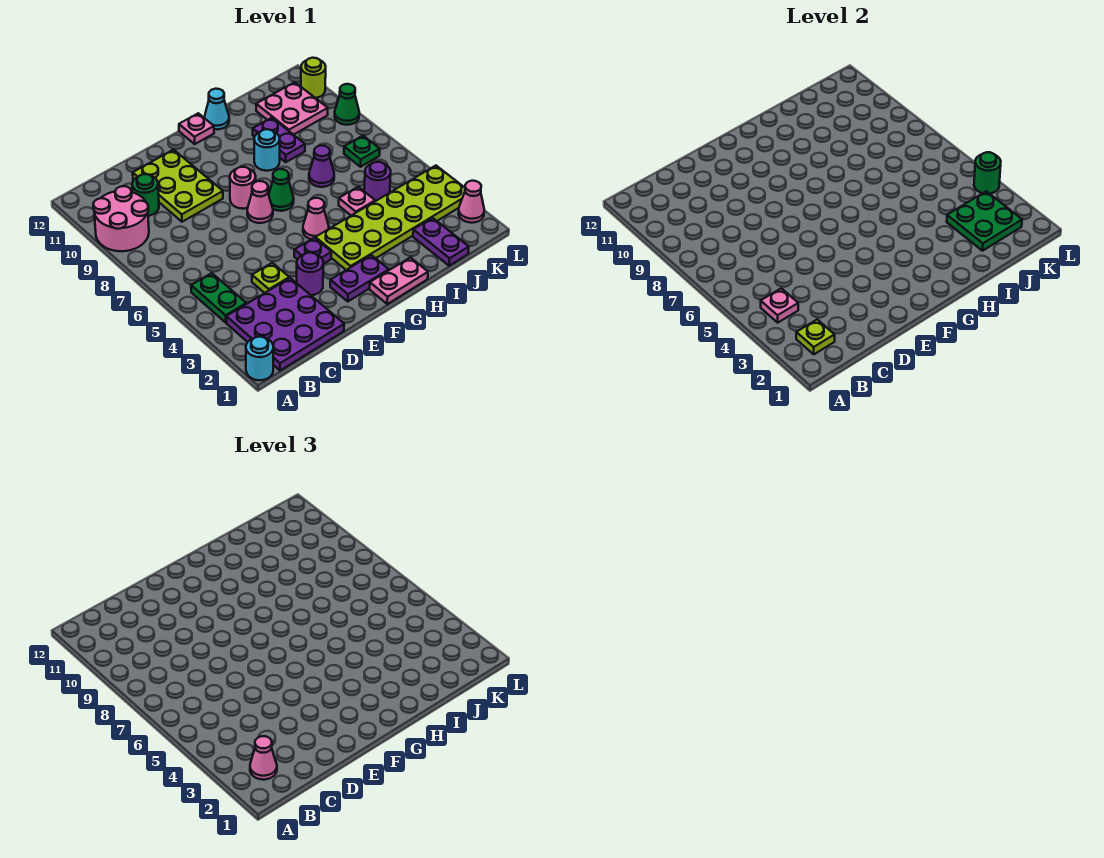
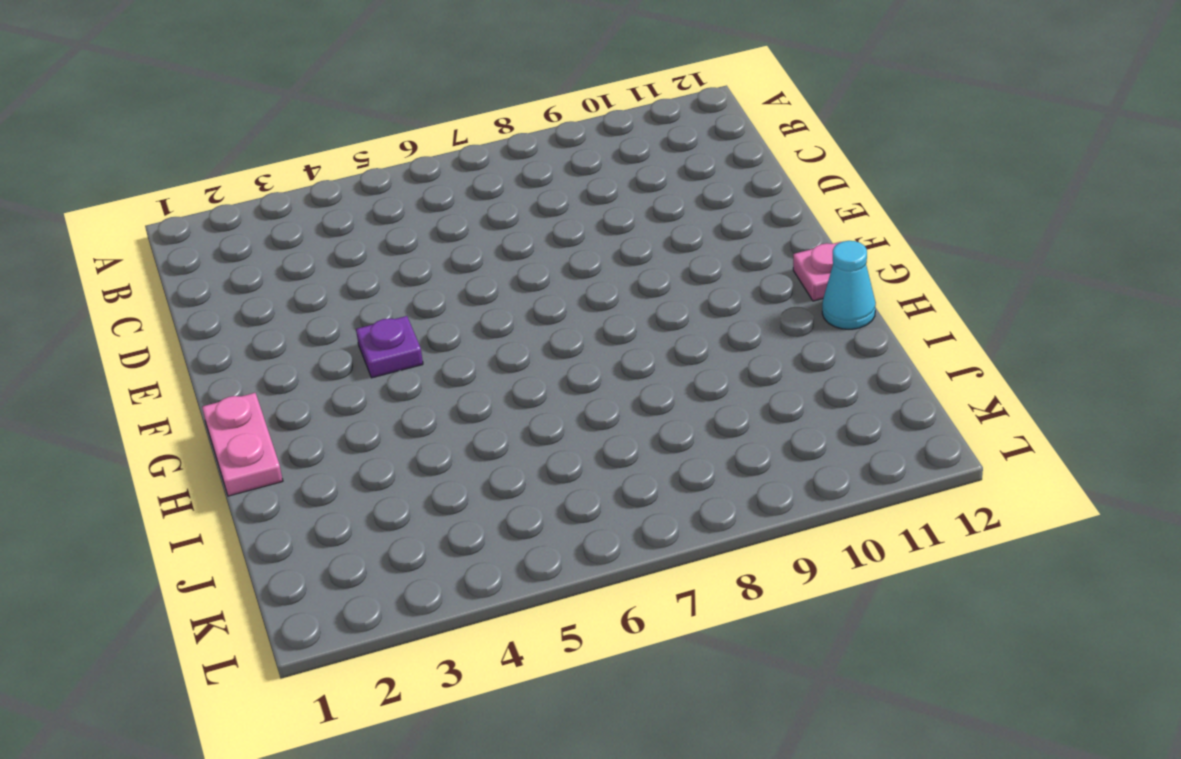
none -> cyan round brick A1 level 1
none -> pink round brick A9:B10 level 1
none -> purple plate B1:D3 level 1
none -> green plate B4:B5 level 1

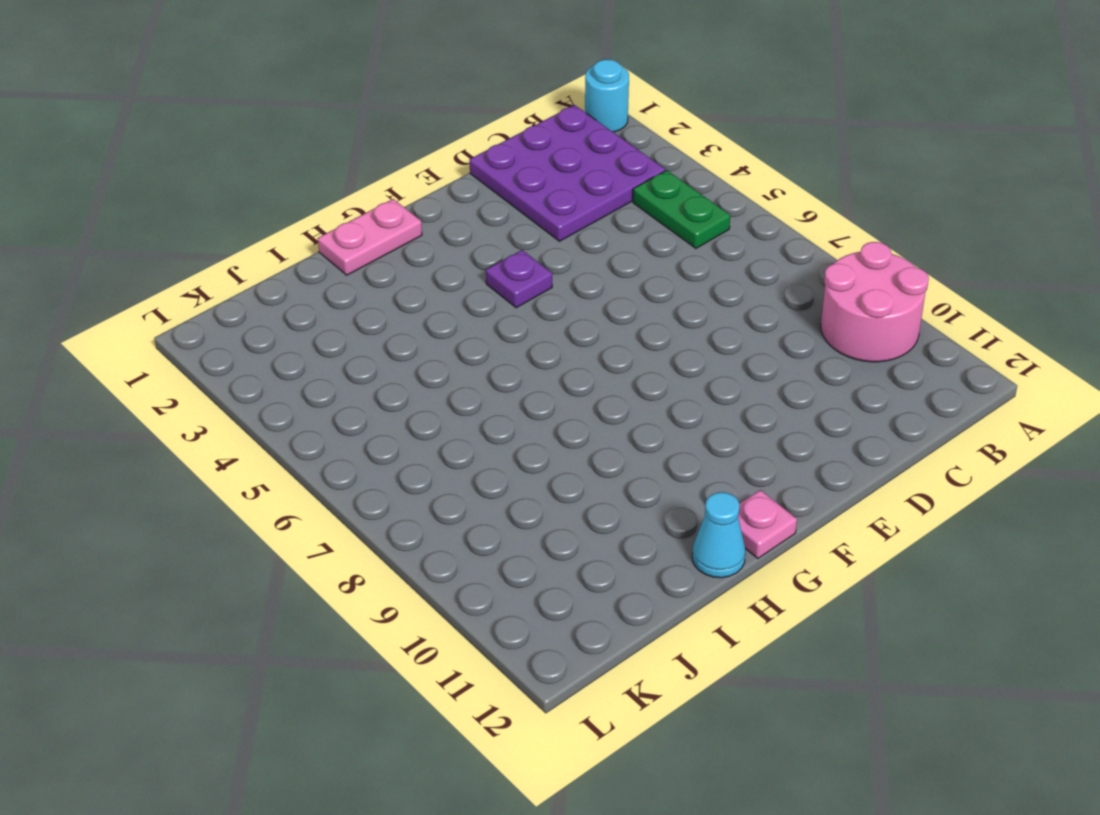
none -> green round brick C10 level 1
none -> lime plate D4 level 1
none -> lime plate D9:E11 level 1
none -> purple round brick E3 level 1

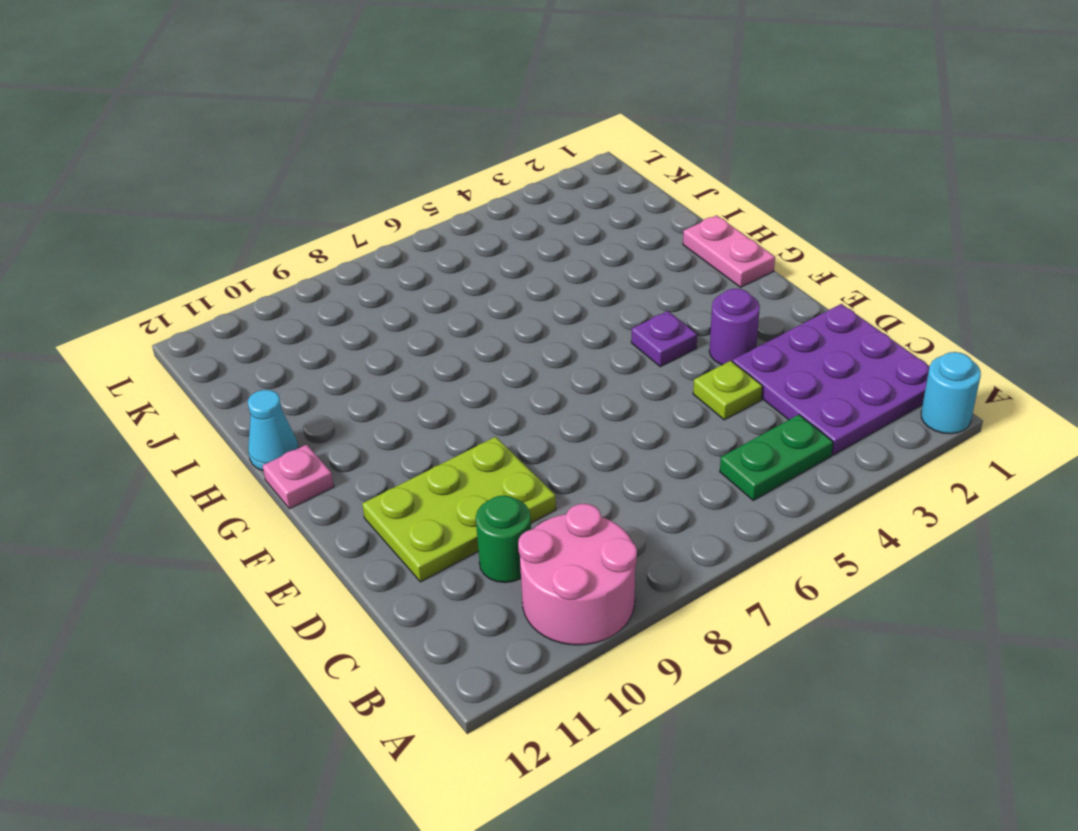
none -> purple plate F2:G2 level 1
none -> pink cone F7 level 1
none -> pink round brick F8 level 1
none -> lime plate G3:L4 level 1

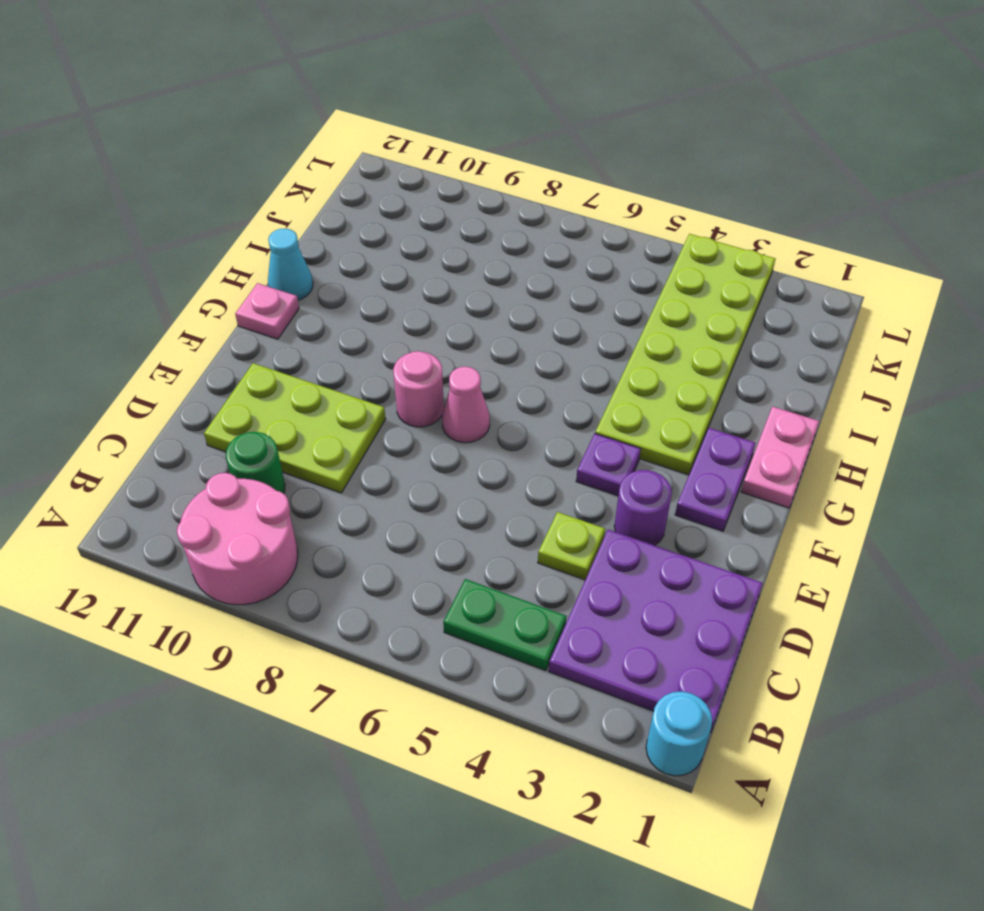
none -> pink cone G5 level 1
none -> green cone G7 level 1
none -> cyan round brick H9 level 1
none -> pink plate I5 level 1

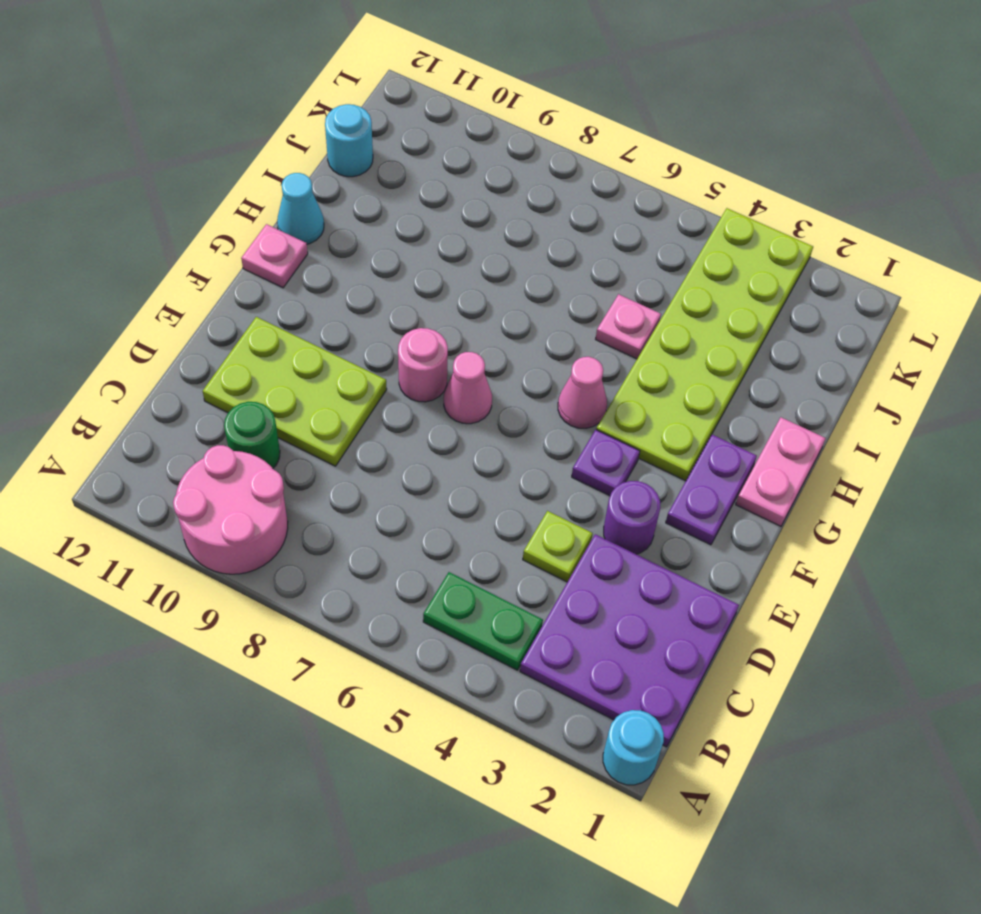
cyan round brick J12 level 1 -> cyan round brick H9 level 1
none -> green cone G7 level 1
none -> purple cone I7 level 1
none -> purple plate I9:I10 level 1
none -> purple plate J1:J2 level 1

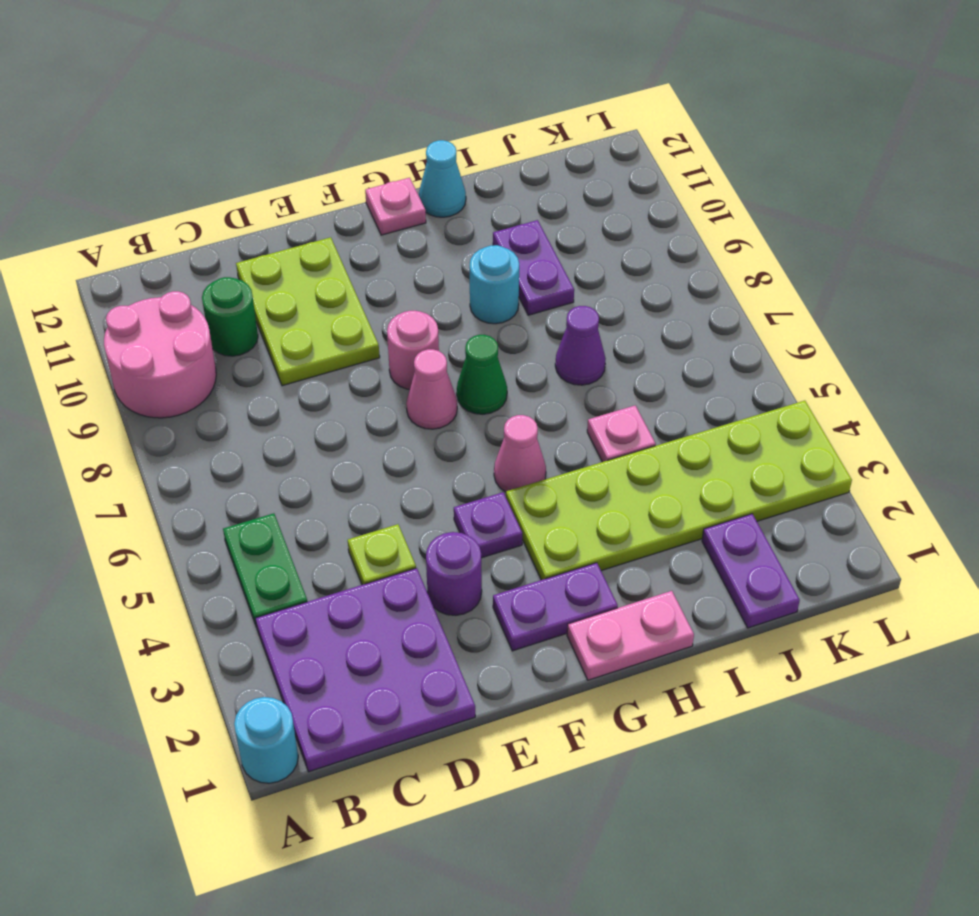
none -> purple round brick J5 level 1
none -> pink plate J10:K11 level 1
none -> green plate K7 level 1
none -> pink cone L2 level 1

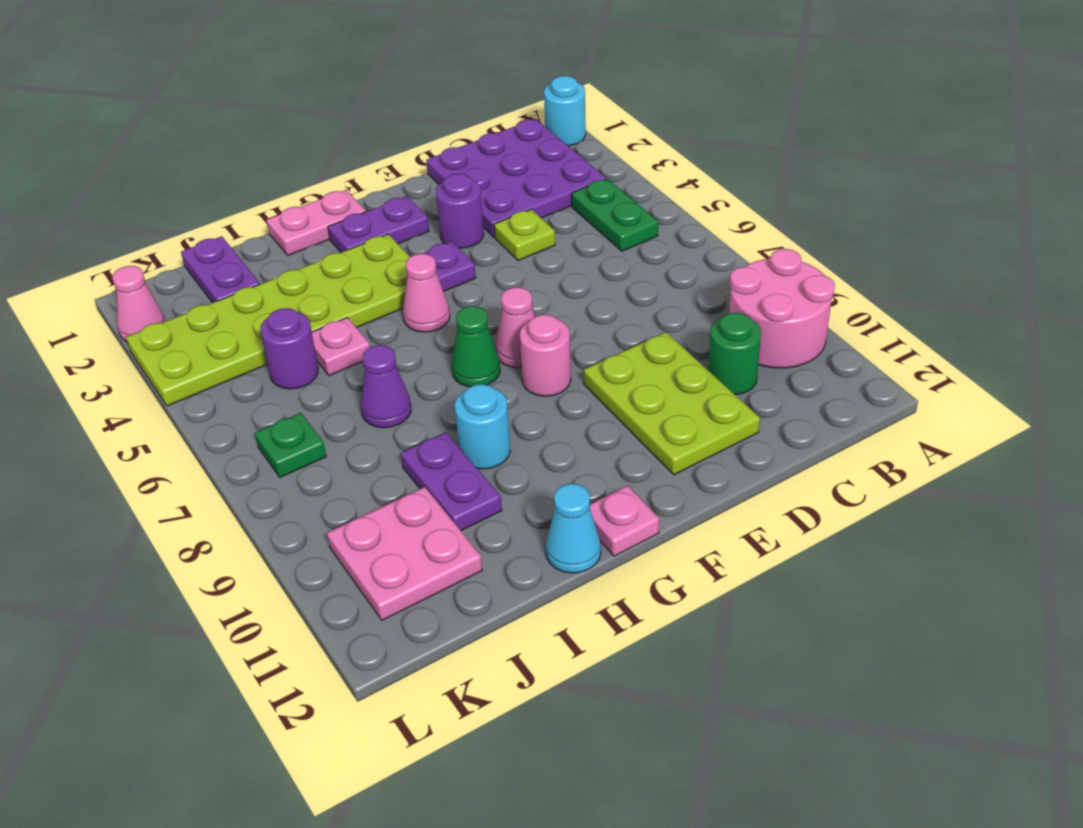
none -> green cone L9 level 1
none -> lime round brick L11 level 1
none -> lime plate B2 level 2
none -> pink plate B4 level 2

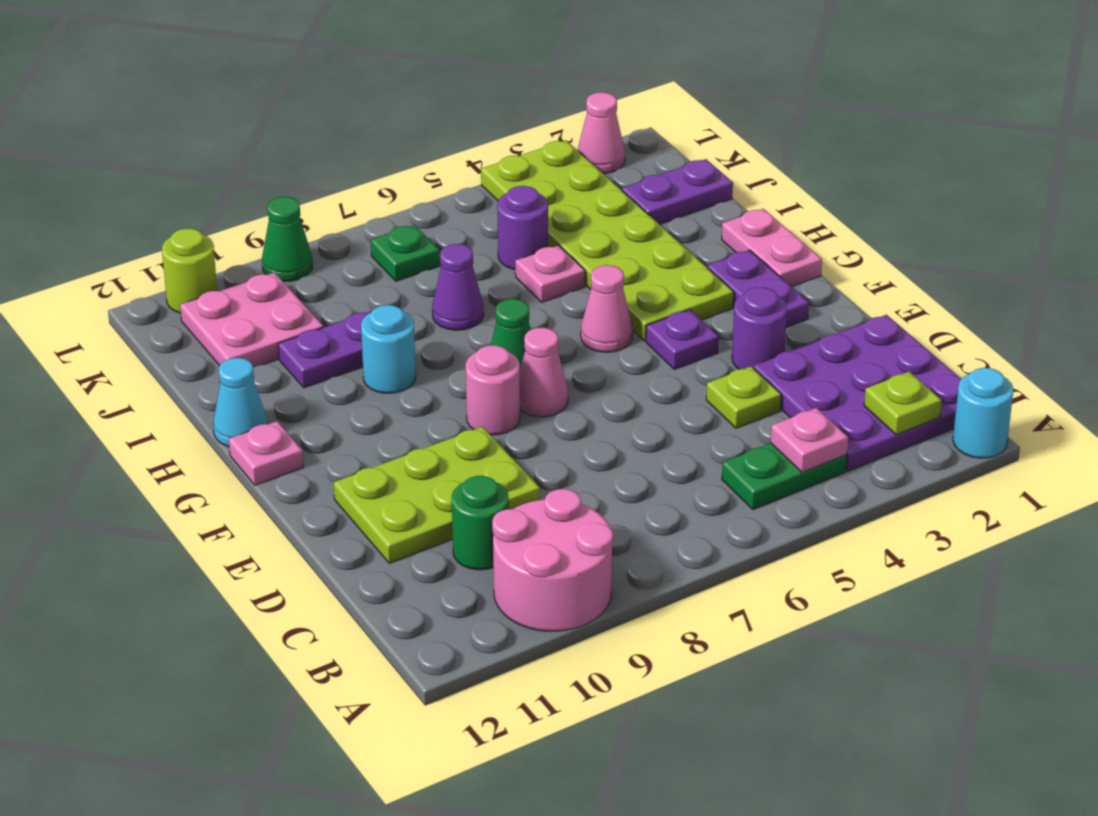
none -> green plate J2:K3 level 2
none -> green round brick L4 level 2
none -> pink cone B2 level 3

